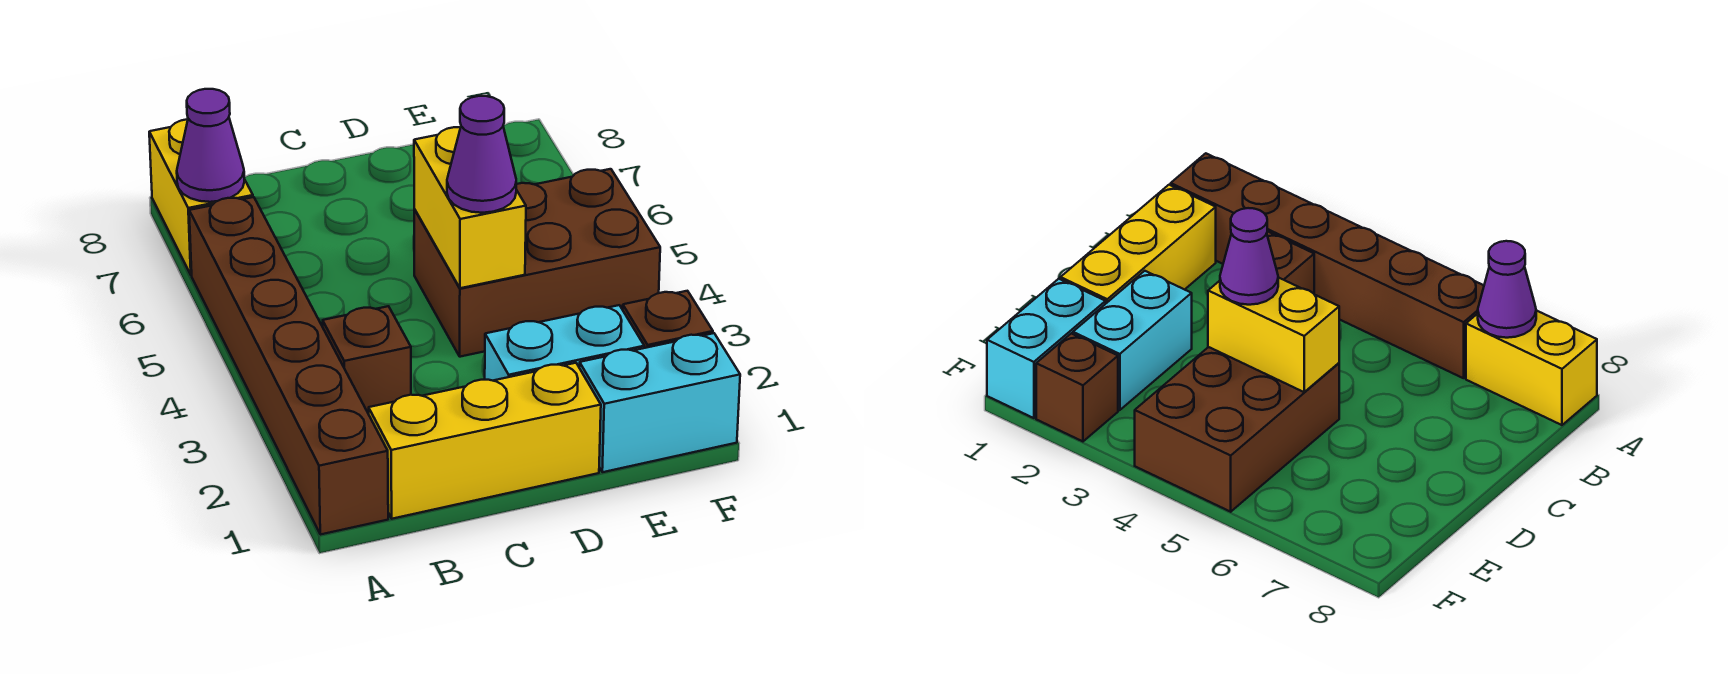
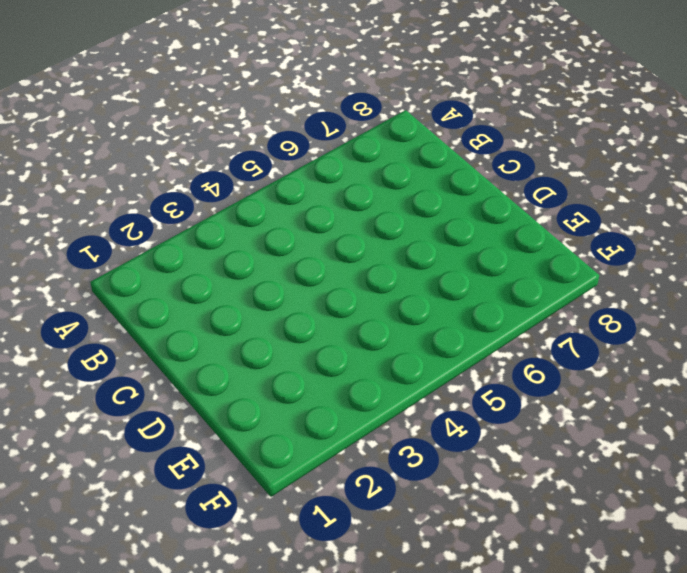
none -> brown brick A1:A6 level 1
none -> yellow brick A7:A8 level 1

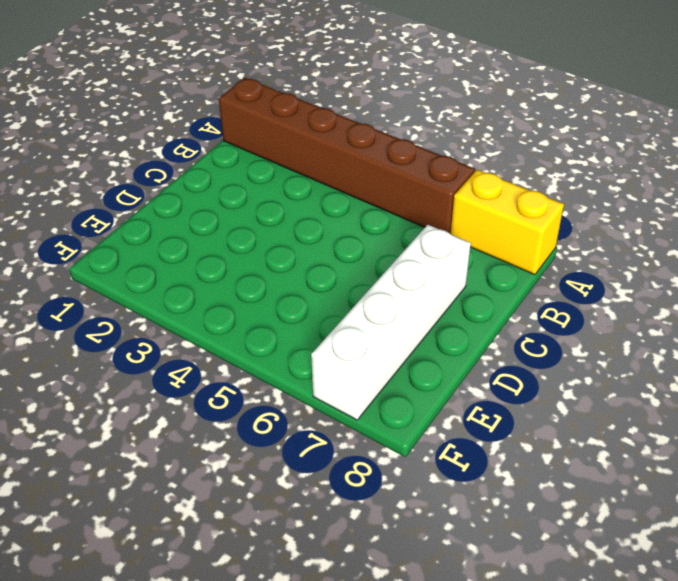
white brick C7:F7 level 1 -> none
none -> yellow brick B1:D1 level 1
none -> brown brick B3 level 1

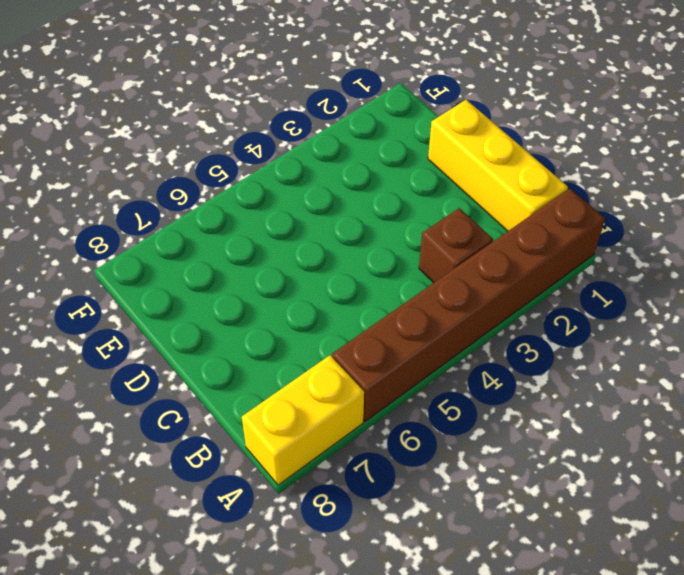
none -> cyan brick D2:E2 level 1
none -> brown brick D4:F5 level 1

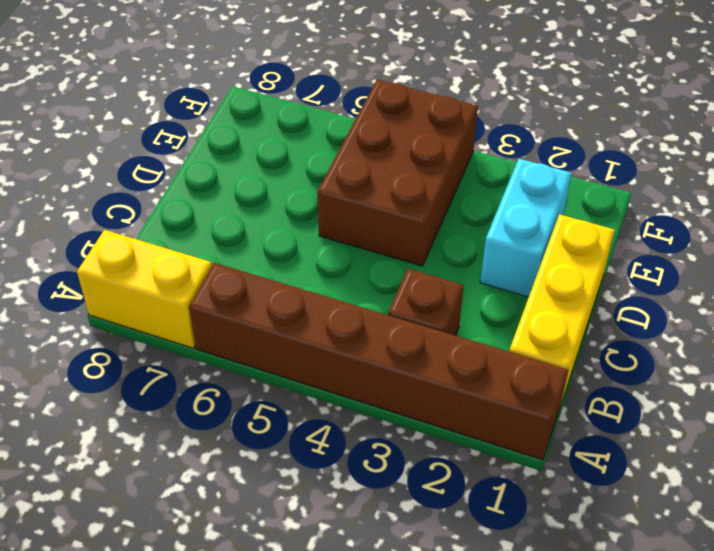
none -> cyan brick E1:F1 level 1
none -> brown brick F2 level 1

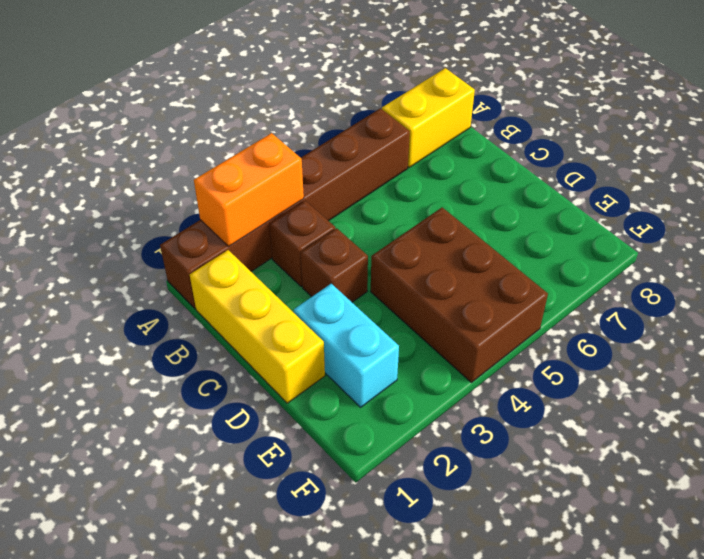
orange brick A2:A3 level 2 -> none
brown brick C3 level 1 -> brown brick F2 level 1
none -> cyan brick E1:F1 level 1
none -> purple cone A7 level 2

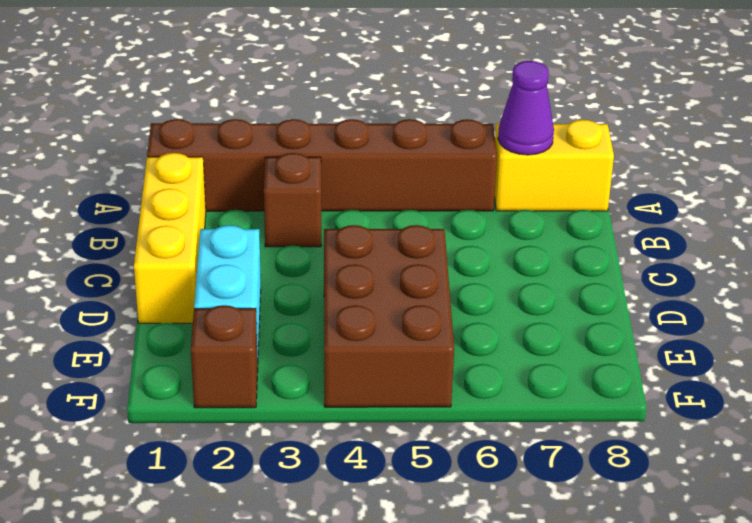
none -> cyan brick E1:F1 level 1
none -> yellow brick D4:D5 level 2

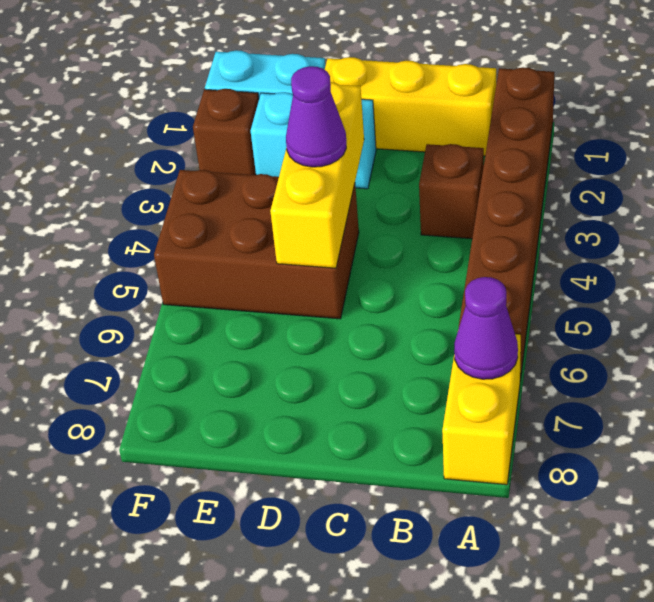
yellow brick D3:D5 level 2 -> yellow brick D4:D5 level 2

